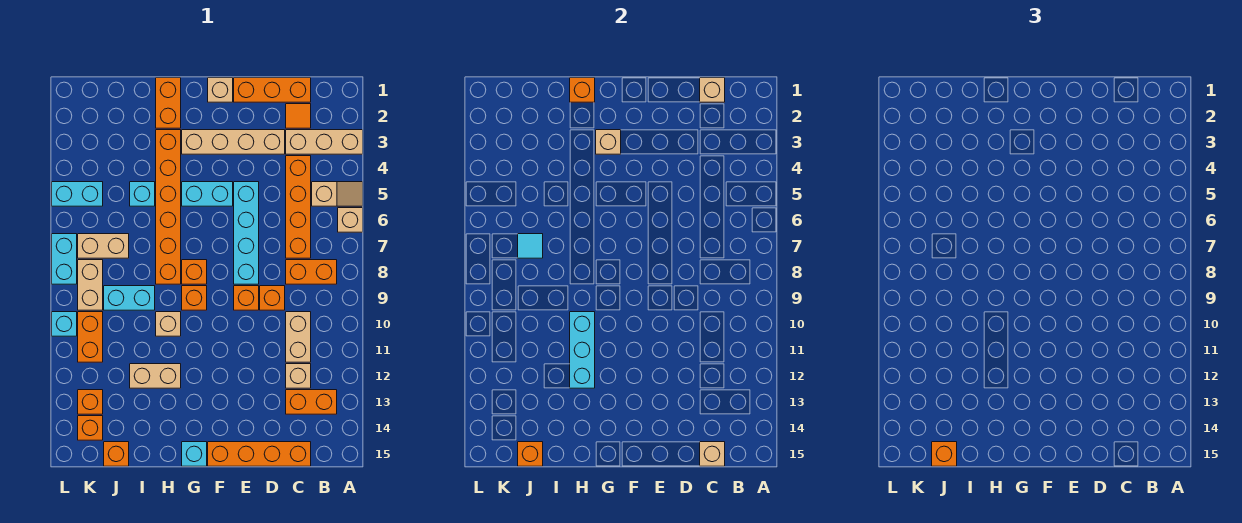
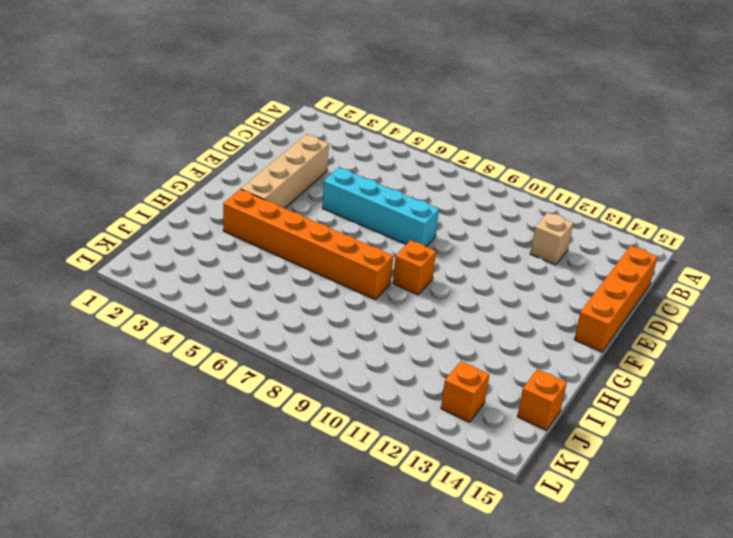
none -> tan brick A3:C3 level 1
none -> tan slope A5:B5 level 1 top B
none -> tan brick A6 level 1
none -> orange brick B8:C8 level 1

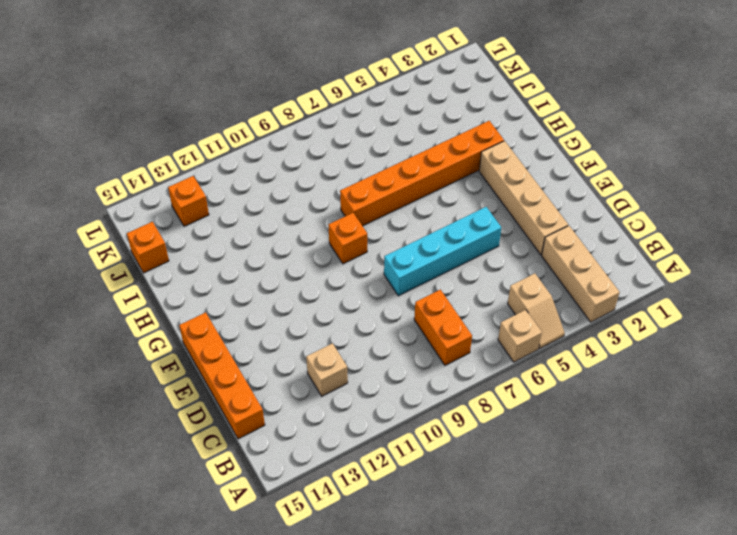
none -> orange brick B13:C13 level 1
none -> orange brick C1:E1 level 1
none -> orange tile C2 level 1
none -> orange brick C4:C7 level 1

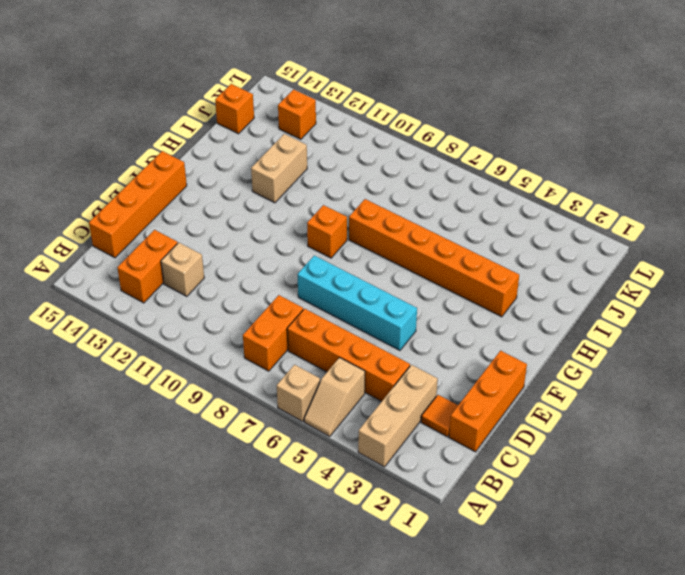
none -> tan brick C10:C11 level 1
none -> tan brick D3:G3 level 1
none -> orange brick D9 level 1
none -> orange brick E9 level 1

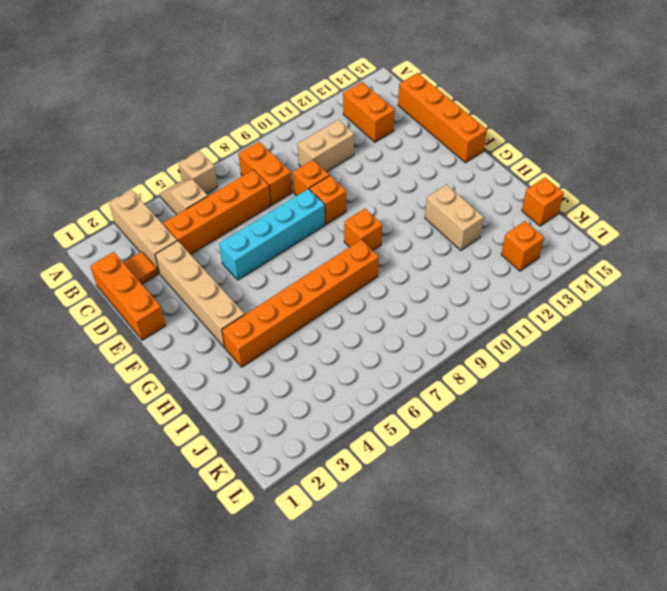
none -> tan brick C12 level 1
none -> tan brick F1 level 1
none -> cyan brick F5:G5 level 1
none -> orange brick G8 level 1

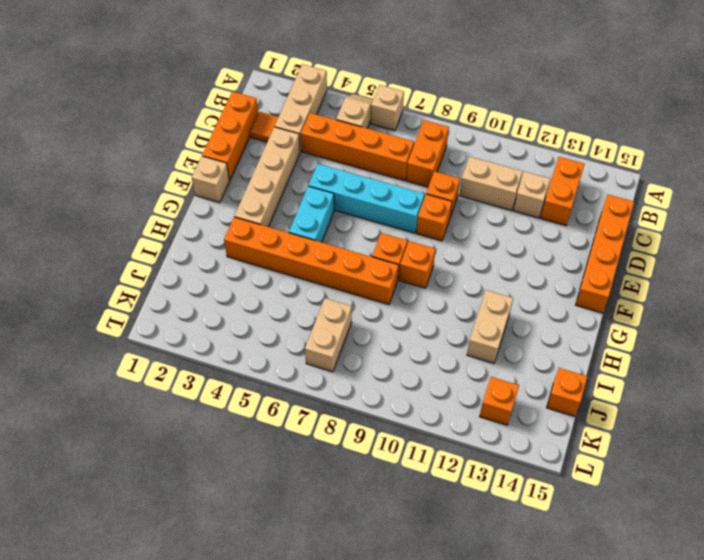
none -> cyan brick G15 level 1
none -> orange brick H1:H2 level 1
none -> tan brick H10 level 1
none -> cyan brick I5 level 1

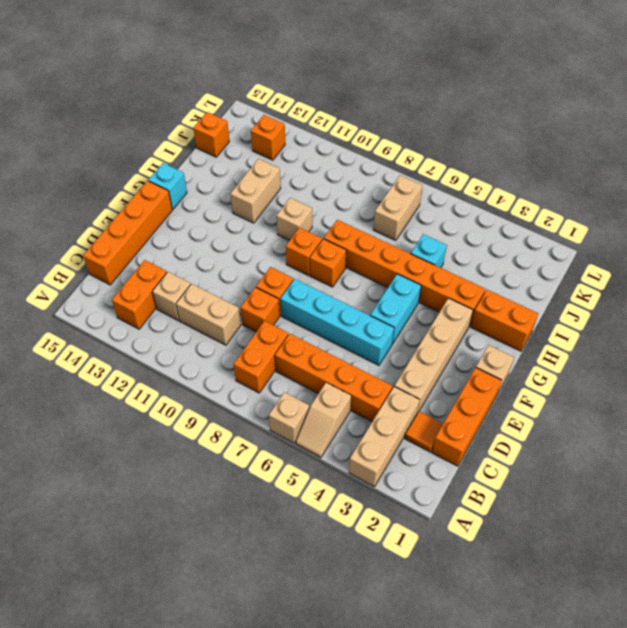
none -> cyan brick I9:J9 level 1
none -> cyan brick K5:L5 level 1
none -> tan brick K8:K9 level 1
none -> orange brick K10:K11 level 1

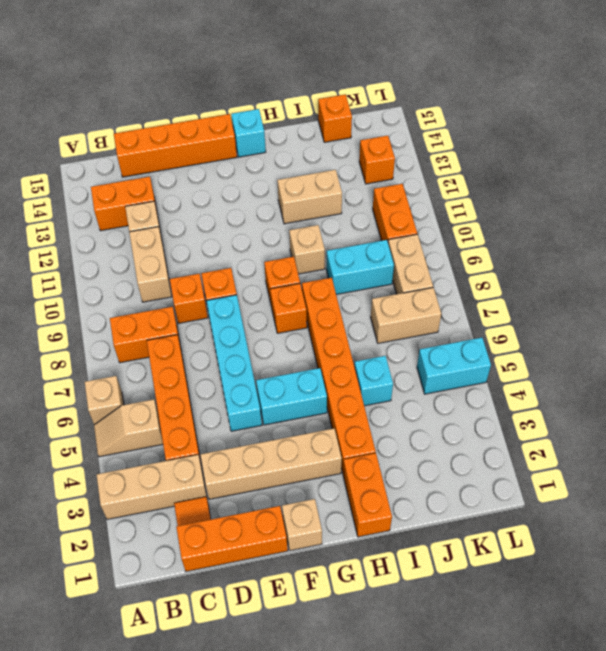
none -> orange brick K14 level 1
none -> cyan brick L7:L8 level 1
none -> cyan brick L10 level 1
none -> tan brick C1 level 2

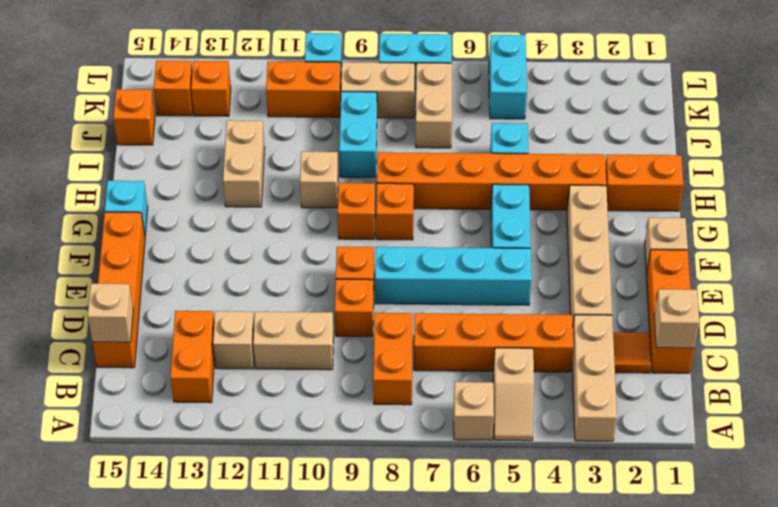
none -> tan brick G3 level 2
none -> orange brick H1 level 2
none -> cyan brick H10:H12 level 2
none -> cyan tile J7 level 2

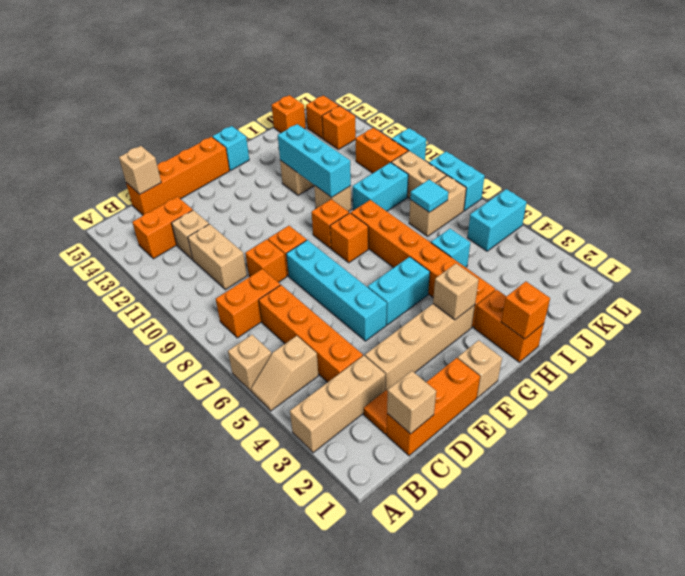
none -> orange brick J15 level 2
none -> orange brick J15 level 3

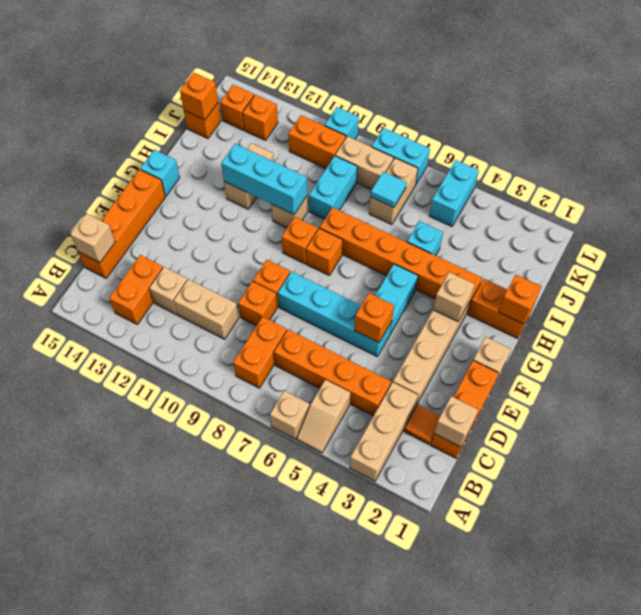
orange brick E5 level 2 -> orange brick J15 level 3

